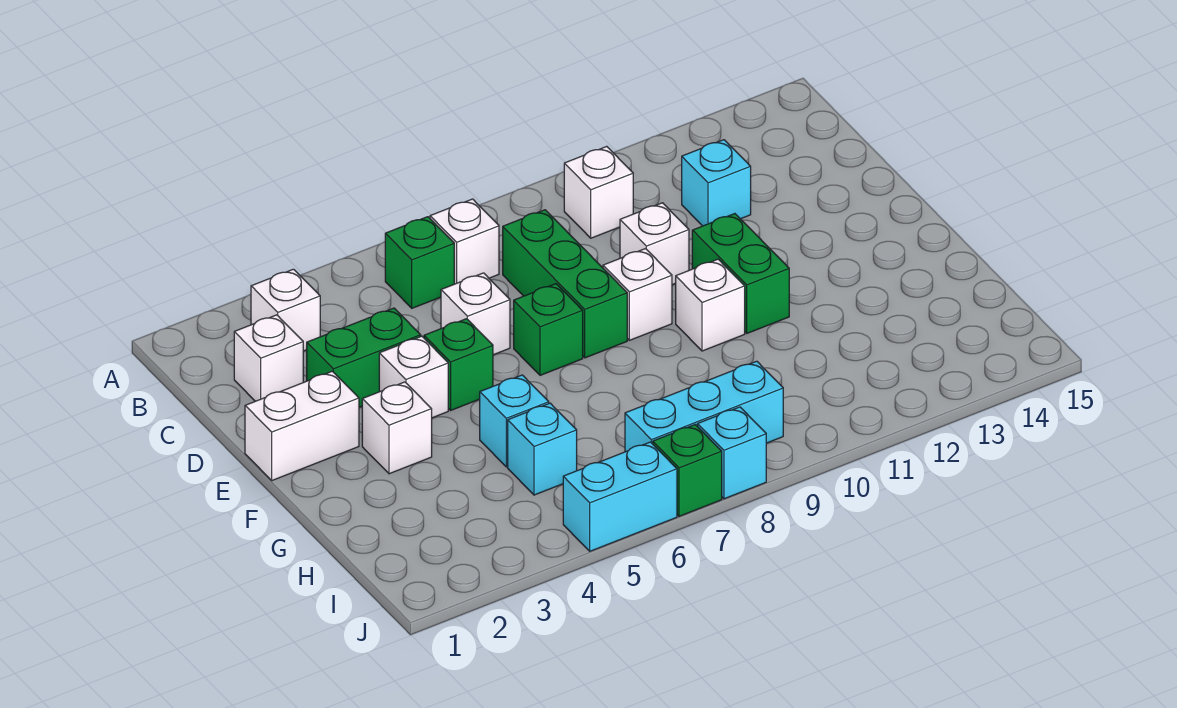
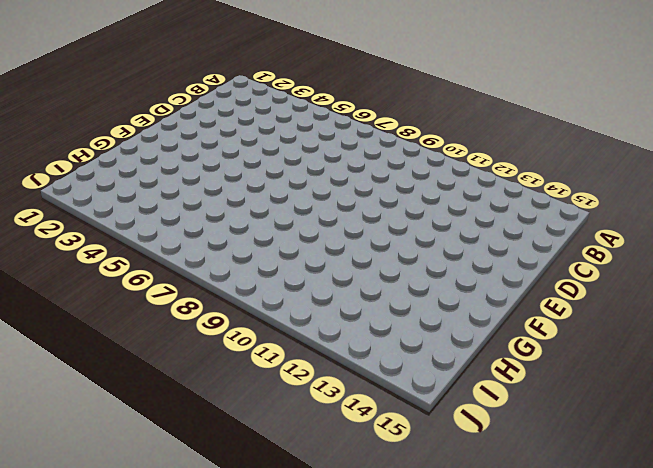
none -> white brick B3 level 1
none -> green brick B6 level 1
none -> white brick B7 level 1

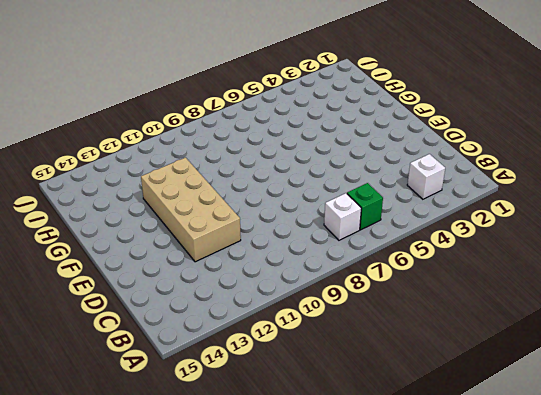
tan brick D11:G12 level 1 -> green brick E11:F11 level 1
none -> white brick B10 level 1
none -> white brick C2 level 1
none -> green brick C8:E8 level 1

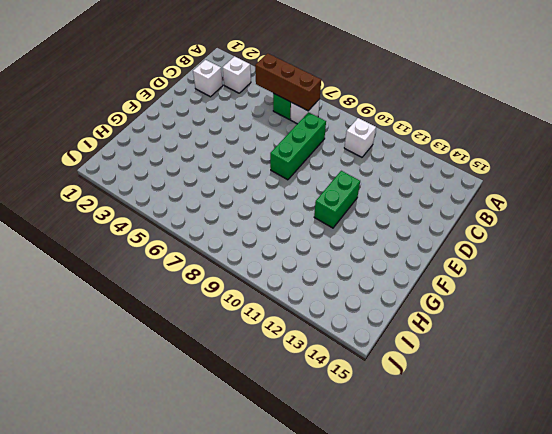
brown brick B5:B7 level 2 -> none
none -> cyan brick C12 level 1
none -> green brick D3:D4 level 1
none -> white brick D6 level 1

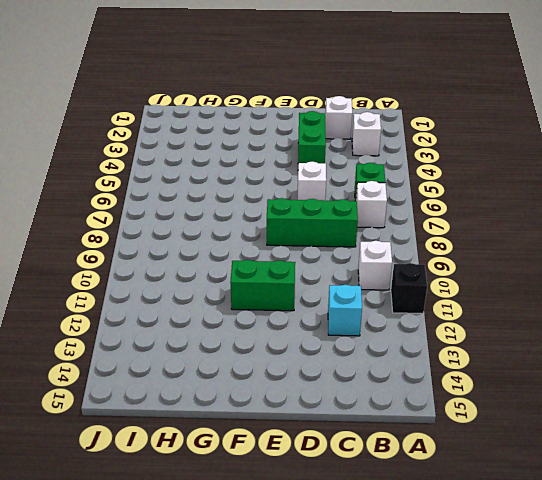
black brick A11 level 1 -> none
none -> white brick D10 level 1
none -> white brick E1:E2 level 1
none -> white brick E4 level 1

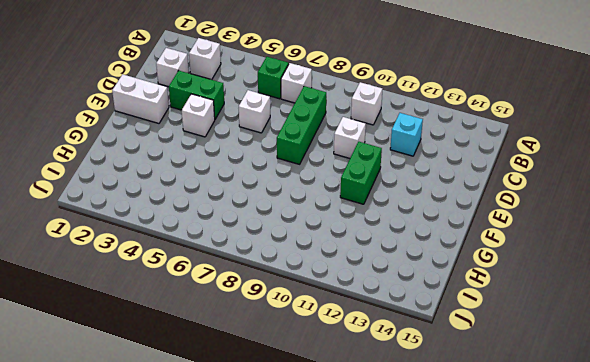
none -> green brick E5 level 1
none -> green brick E7 level 1
none -> white brick E9 level 1

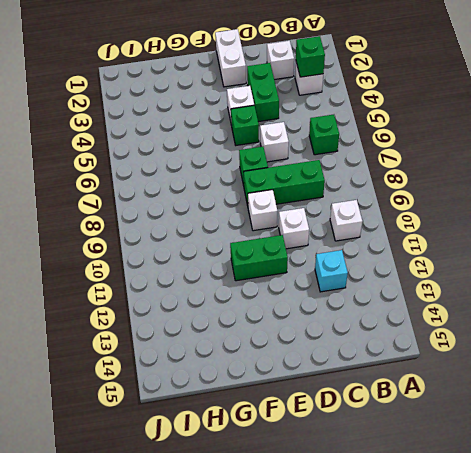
green brick B3 level 2 -> green brick J7 level 1
none -> white brick B7 level 1
none -> white brick F3 level 1
none -> white brick F10 level 1

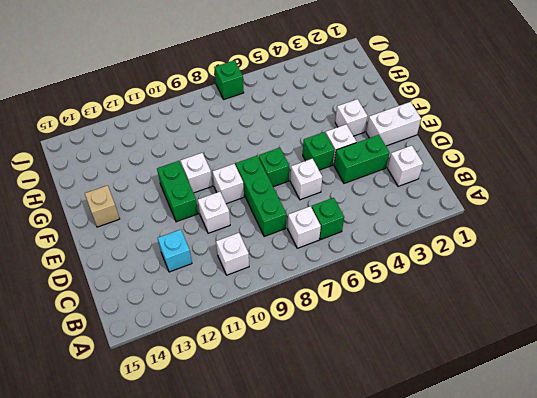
tan brick F14 level 1 -> none
none -> white brick B3 level 1
none -> cyan brick G5 level 1
none -> cyan brick H5 level 1

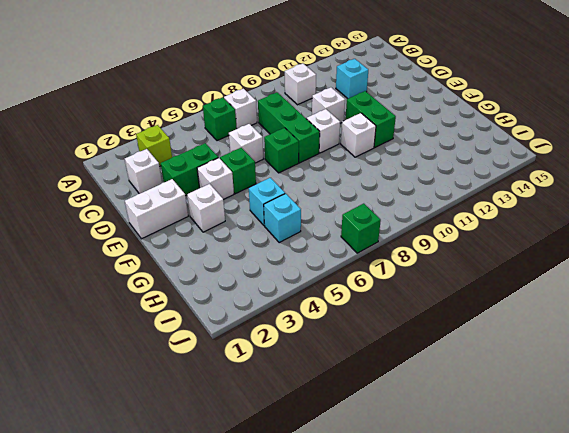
lime brick B3 level 1 -> white brick B3 level 1
none -> cyan brick I7:I9 level 1
none -> cyan brick J5:J6 level 1
none -> cyan brick J8 level 1

